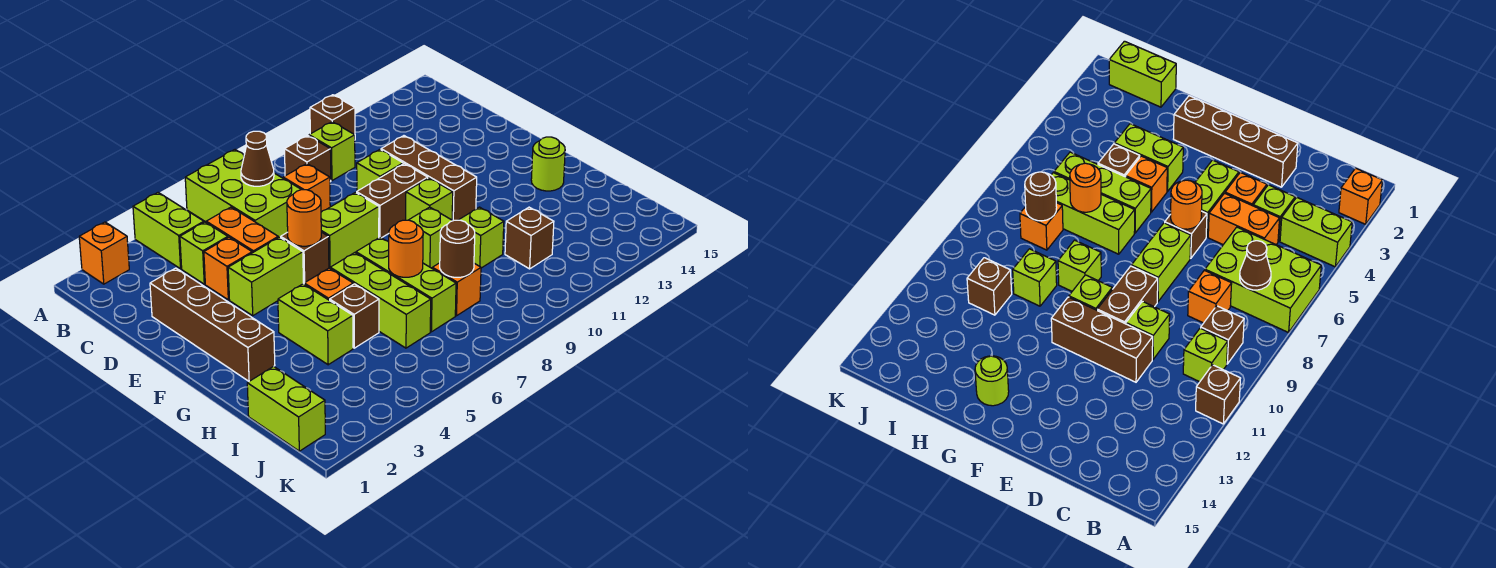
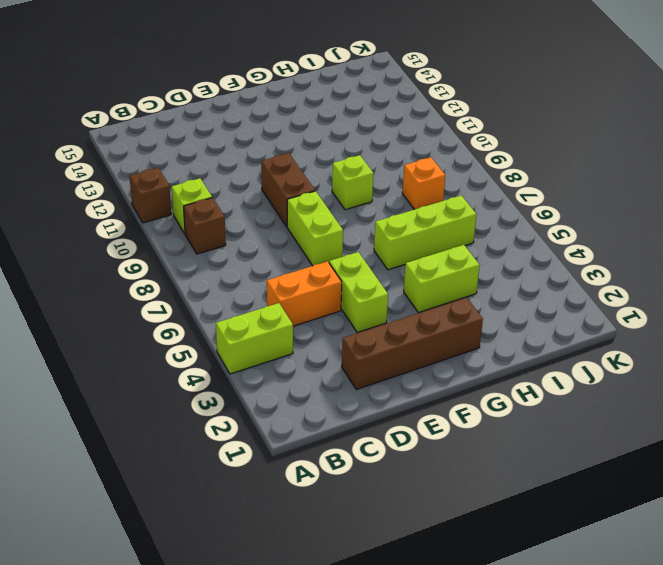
none -> orange brick A2 level 1
none -> lime brick A6:C7 level 1
none -> lime brick C4 level 1
none -> orange brick C8 level 1

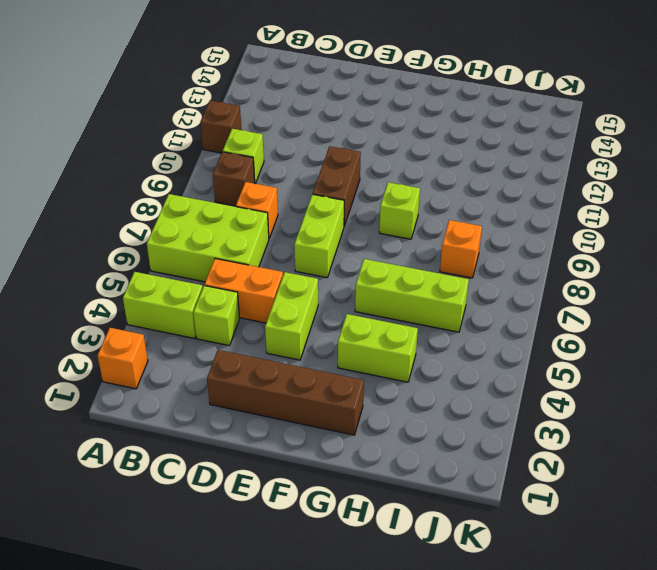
none -> orange brick D4 level 1
none -> lime brick D10 level 1
none -> brown brick D11:F11 level 1
none -> brown brick E6 level 1

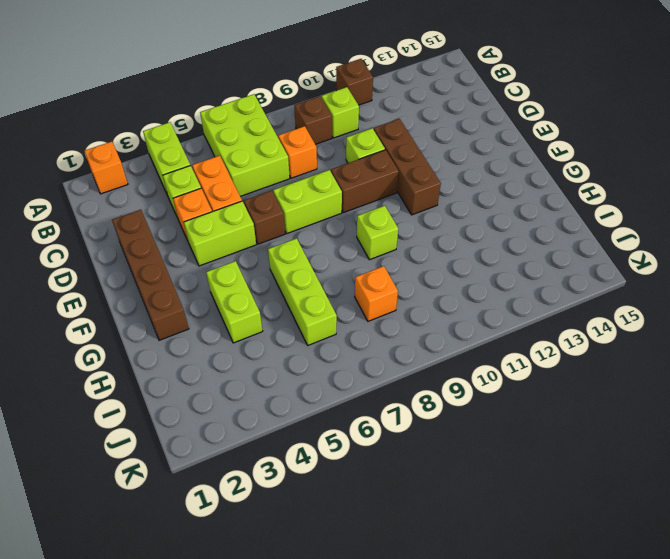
none -> lime brick F10 level 1
none -> orange brick G5 level 1
none -> lime brick G7:I7 level 1
none -> lime round brick G14 level 1

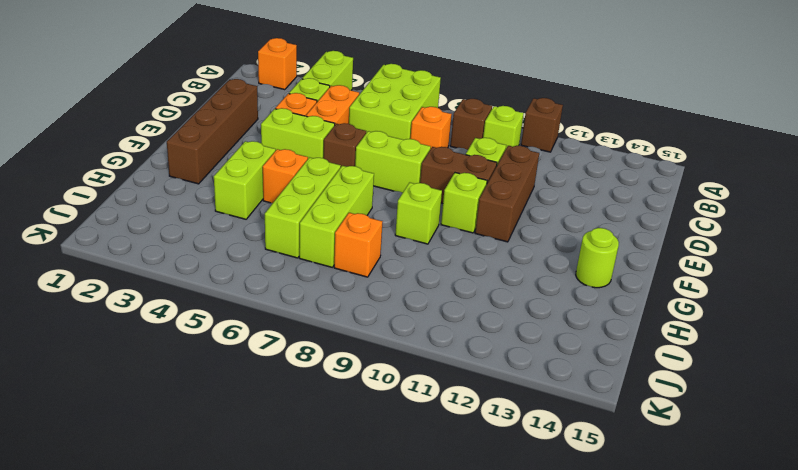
none -> brown brick H5 level 1
none -> lime brick H10 level 1
none -> lime brick I1:J1 level 1
none -> brown brick I11 level 1

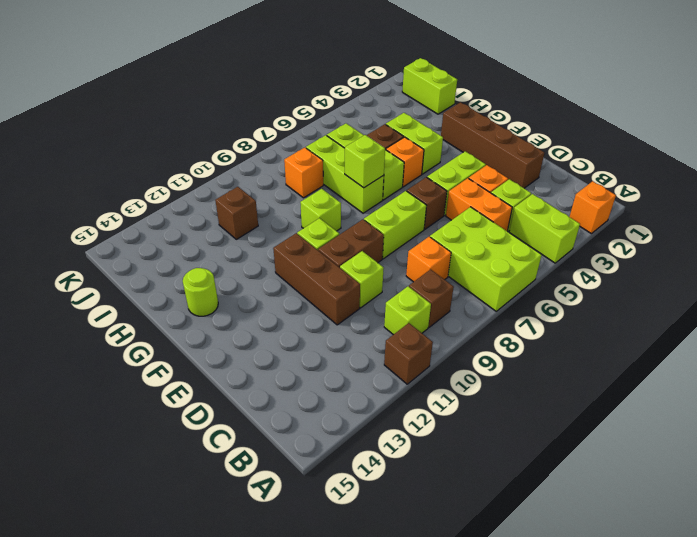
lime brick G7 level 2 -> lime brick H10 level 1
none -> brown cone B7 level 2
none -> orange round brick E6 level 2
none -> orange round brick H7 level 2
none -> brown round brick I8 level 2

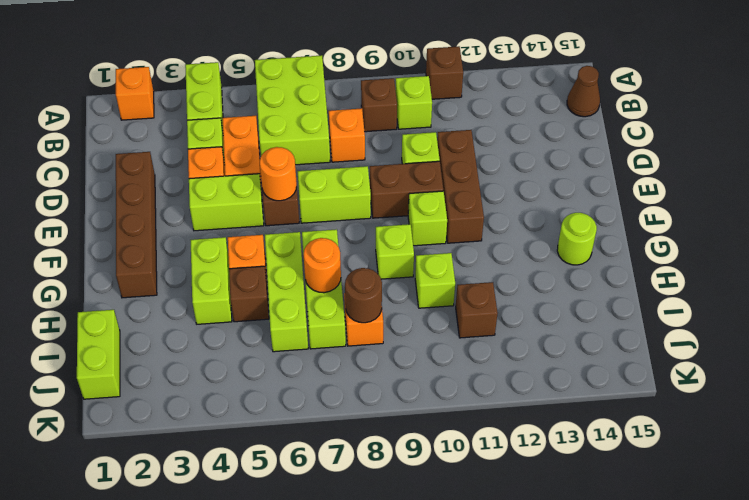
brown cone B15 level 1 -> brown cone B7 level 2

